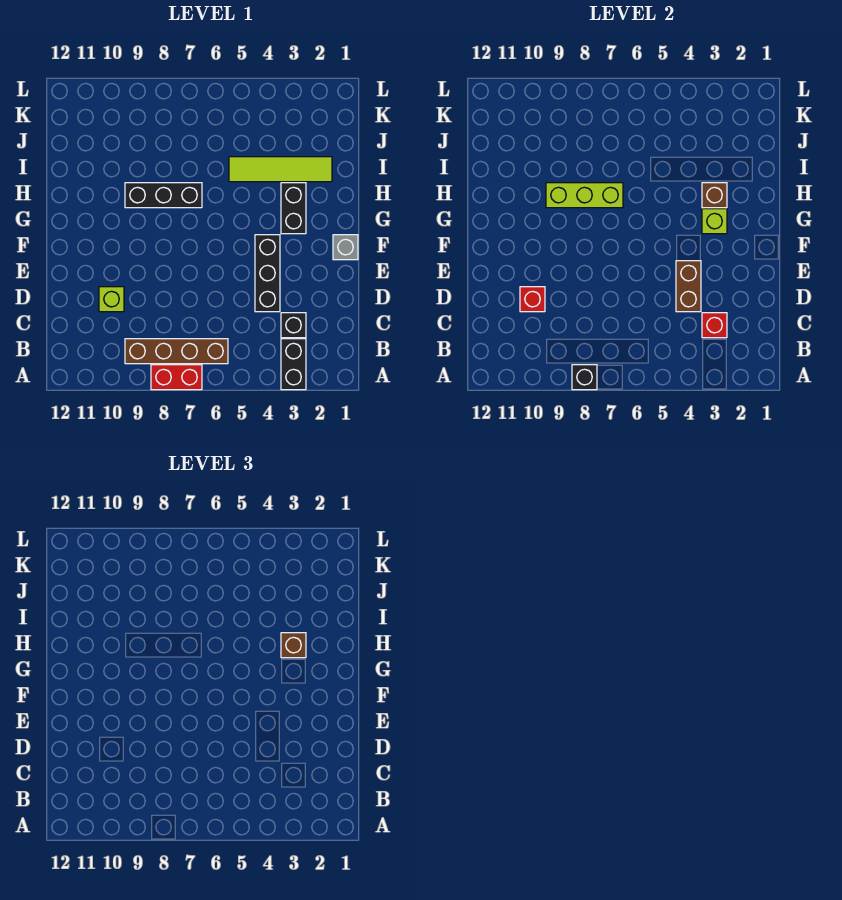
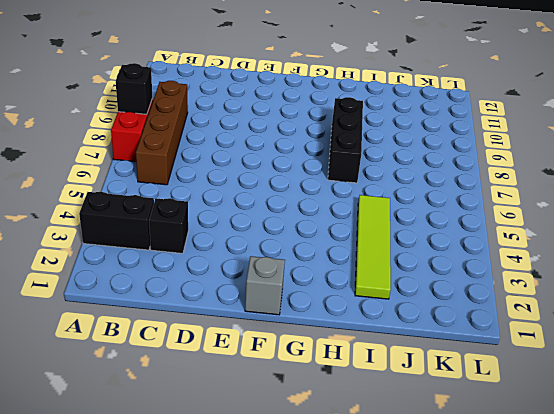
none -> black brick D4:F4 level 1
none -> lime brick D10 level 1
none -> black brick G3:H3 level 1

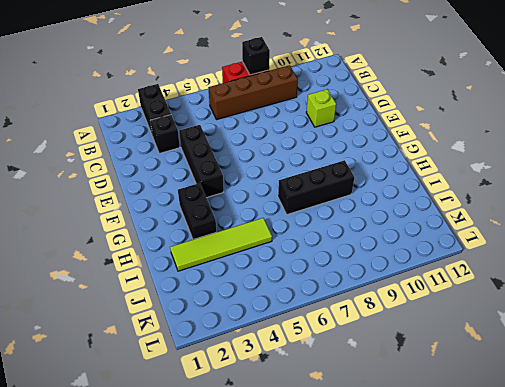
none -> grey brick F1 level 1
none -> red brick C3 level 2
none -> brown brick D4:E4 level 2

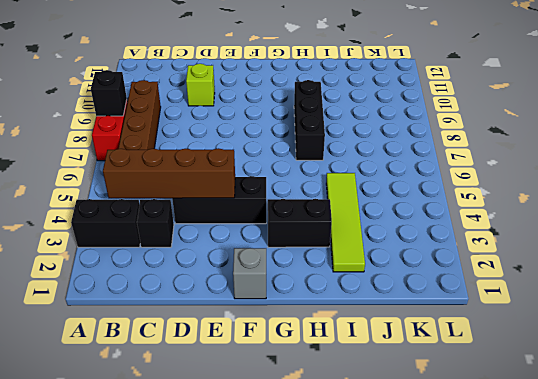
brown brick B4:E4 level 2 -> brown brick D4:E4 level 2
none -> red brick C3 level 2
none -> red brick D10 level 2
none -> lime brick G3 level 2

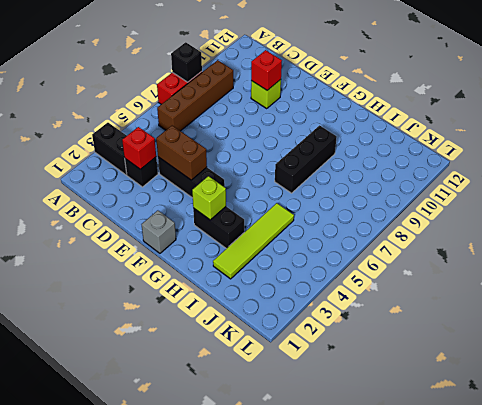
none -> brown brick H3 level 2
none -> lime brick H7:H9 level 2
none -> brown brick H3 level 3

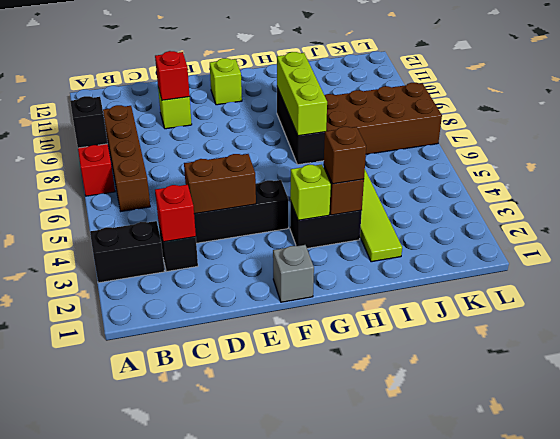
lime brick F11 level 1 -> none
brown brick I7:L8 level 1 -> none

